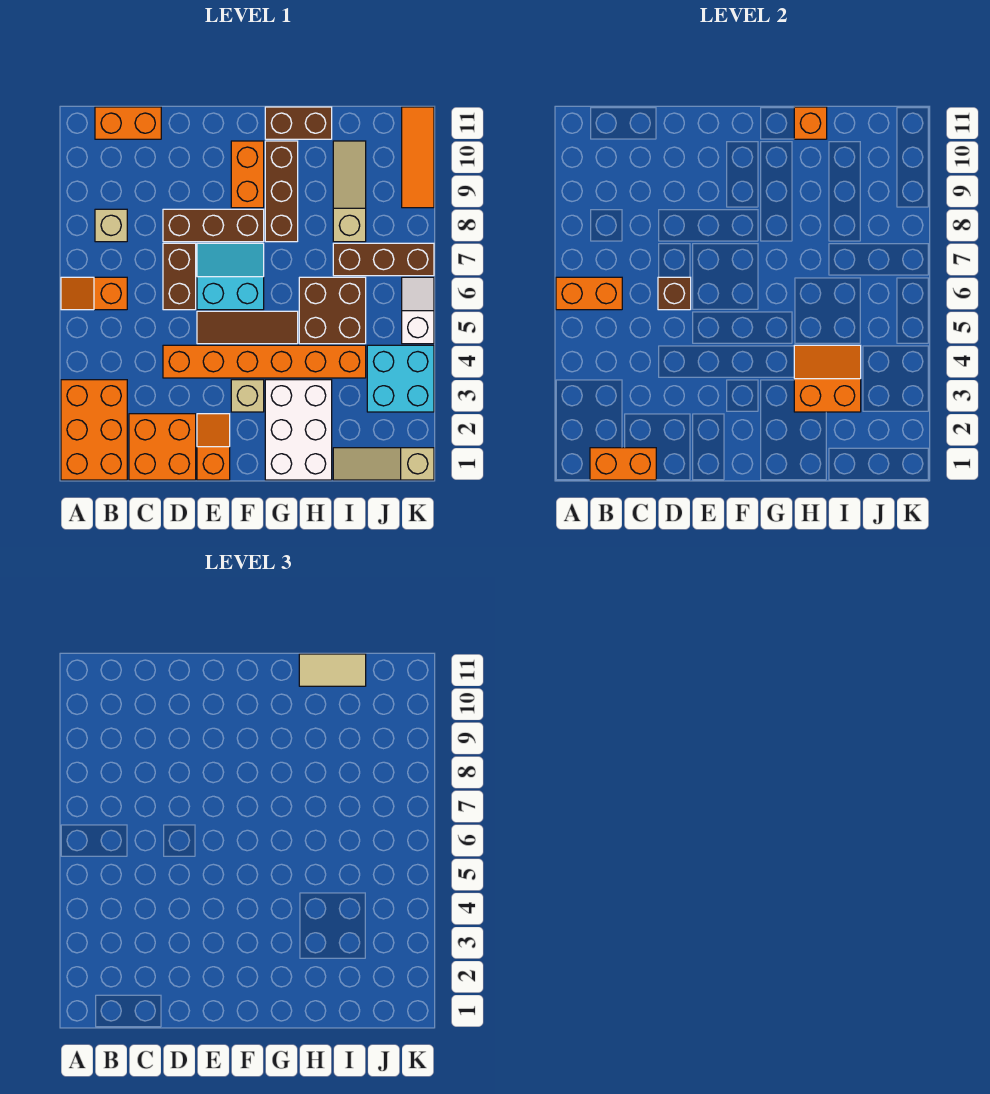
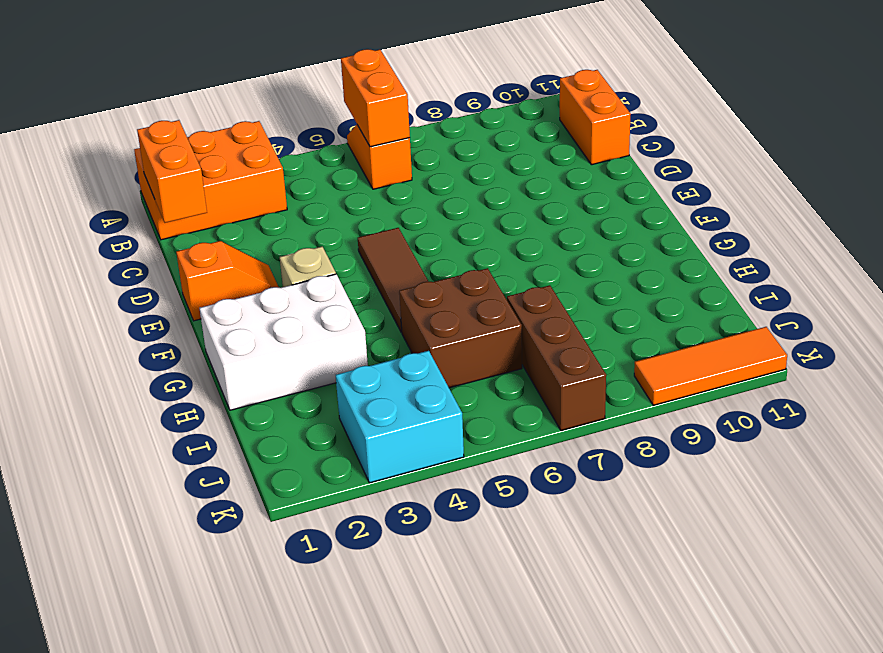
none -> tan brick B8 level 1
none -> orange brick C1:D2 level 1
none -> orange brick D4:I4 level 1

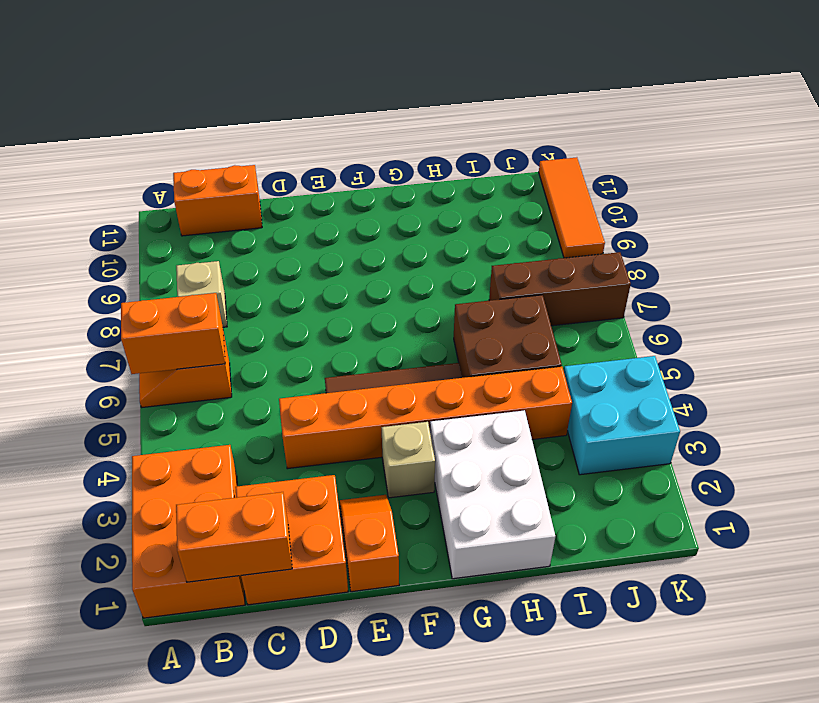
none -> brown brick D6:D7 level 1
none -> brown brick D8:F8 level 1
none -> cyan slope E6:F7 level 1 top 6

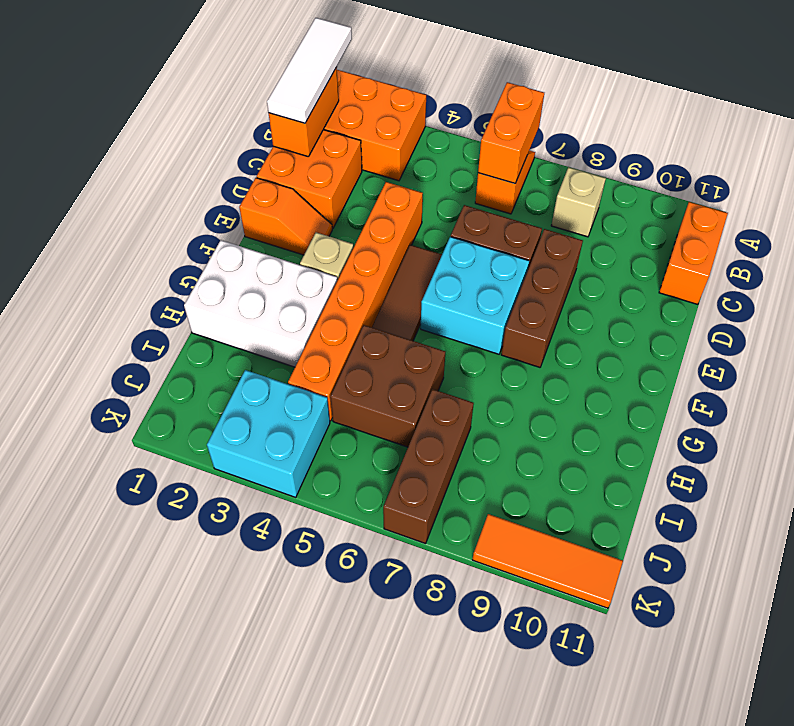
white tile A1:C1 level 3 -> none
cyan brick E6:F7 level 1 -> cyan slope E6:F7 level 1 top 6
none -> orange brick F9:F10 level 1
none -> brown brick G8:G10 level 1
none -> brown brick G11:H11 level 1

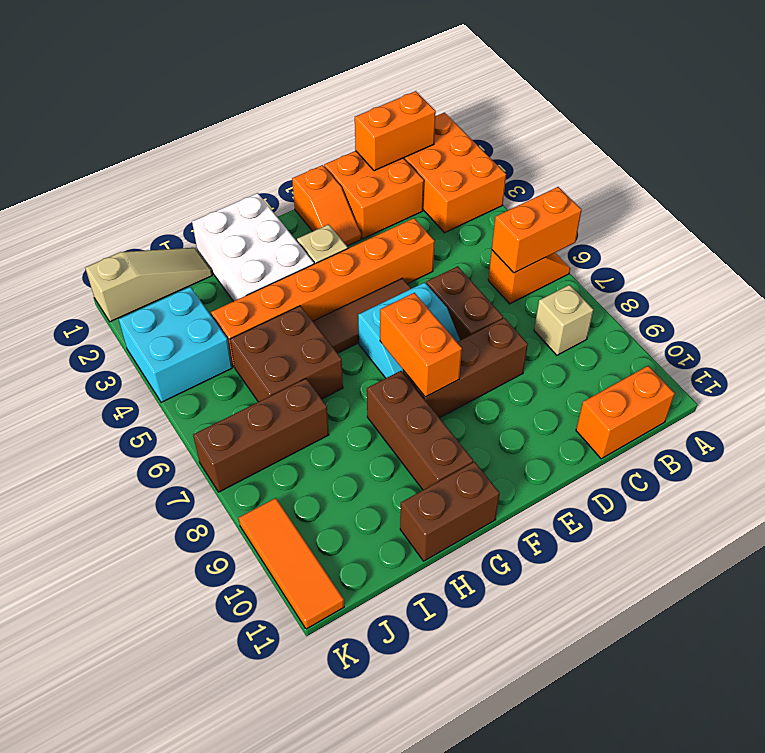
orange brick F7:F8 level 2 -> orange brick F9:F10 level 1
none -> tan slope I8:I10 level 1 top 8
none -> white slope K5:K6 level 1 top 5
none -> brown brick D6 level 2

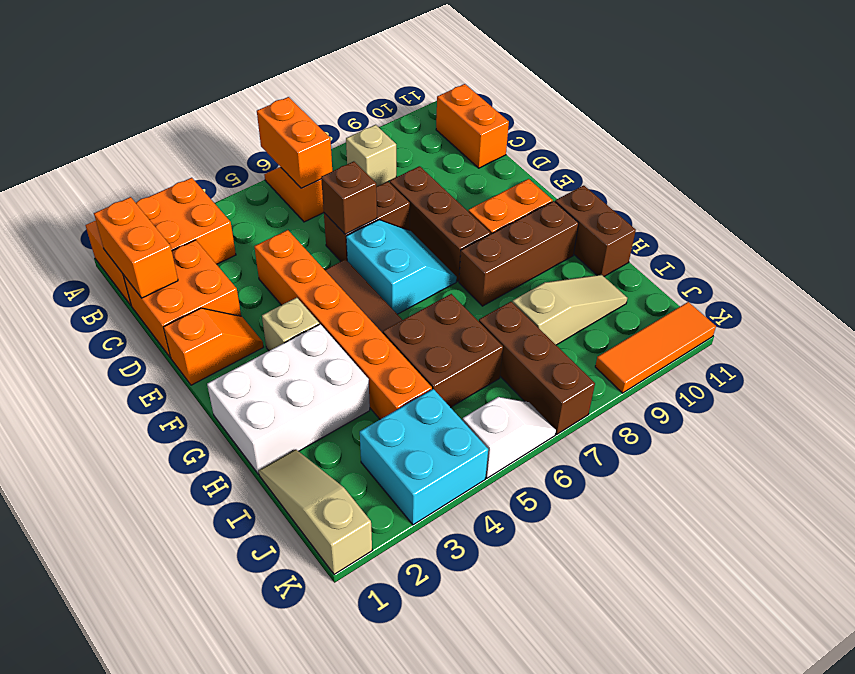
none -> orange slope H3:I4 level 2 top 3
none -> orange brick H11 level 2
none -> tan tile H11:I11 level 3

